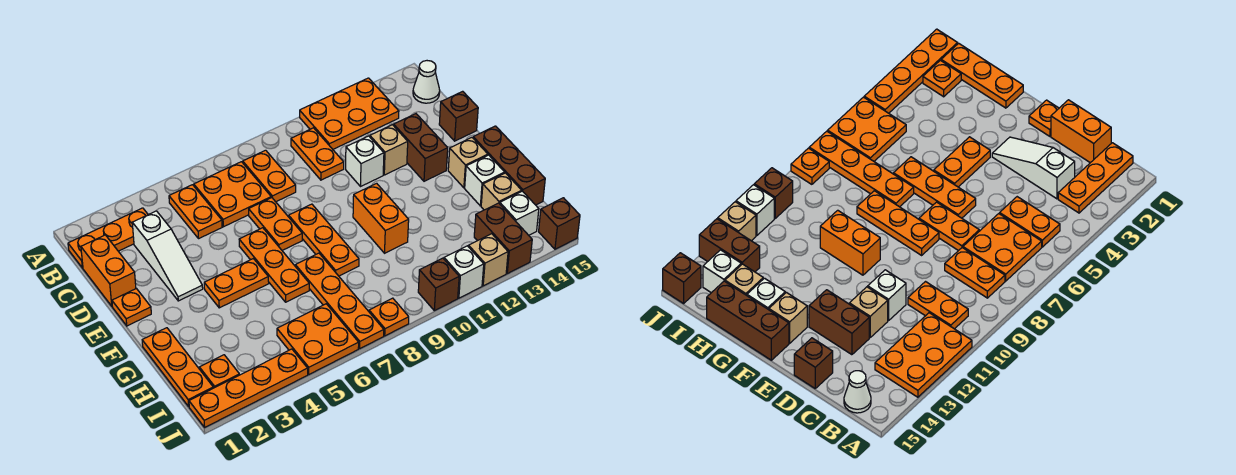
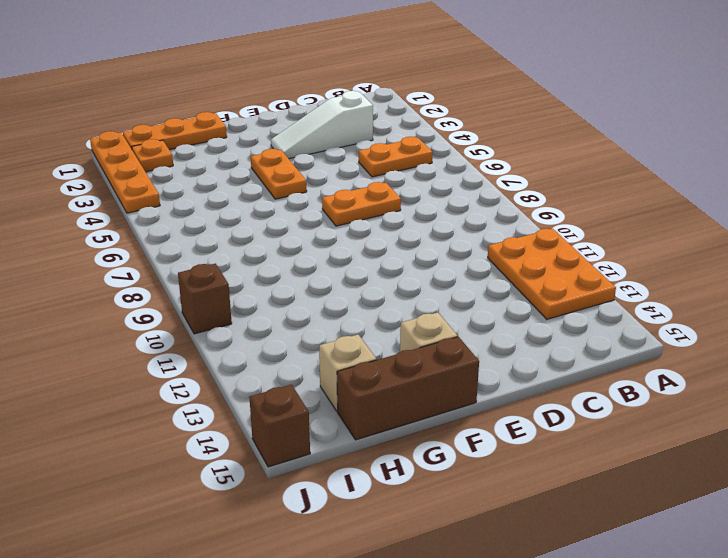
none -> orange plate B1:B3 level 1
none -> orange plate B6:C7 level 1
none -> orange plate B8:C8 level 1
none -> orange plate B10:C10 level 1

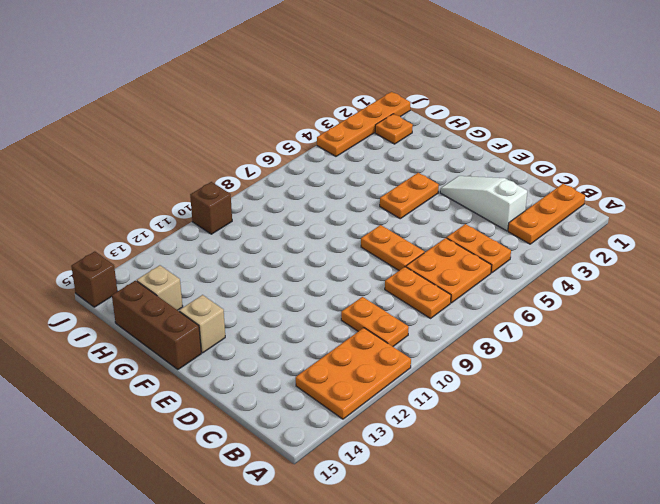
none -> white cone B15 level 1
none -> orange brick C1:D1 level 1
none -> white brick D11 level 1
none -> tan brick D12 level 1

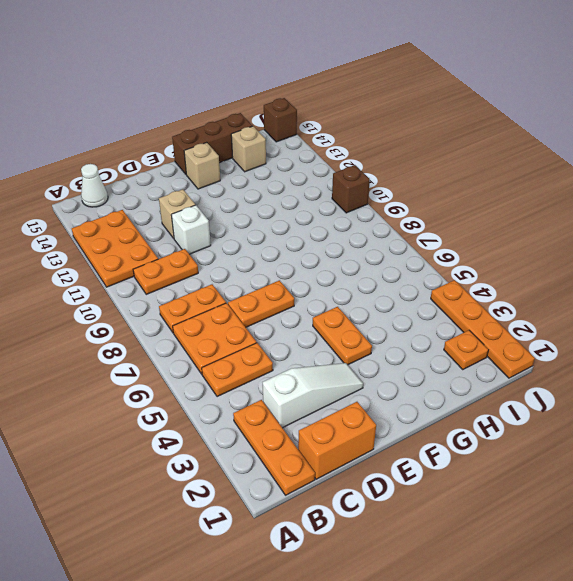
none -> brown brick D13:E13 level 1
none -> brown brick D15 level 1
none -> orange plate E1 level 1
none -> orange plate E6:G6 level 1

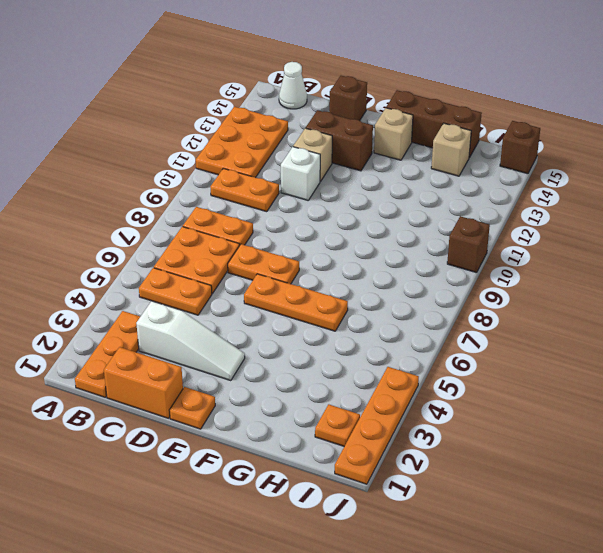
none -> orange plate E8:G8 level 1
none -> orange plate F4:F5 level 1
none -> orange brick F10:G10 level 1
none -> orange plate G1:I1 level 1

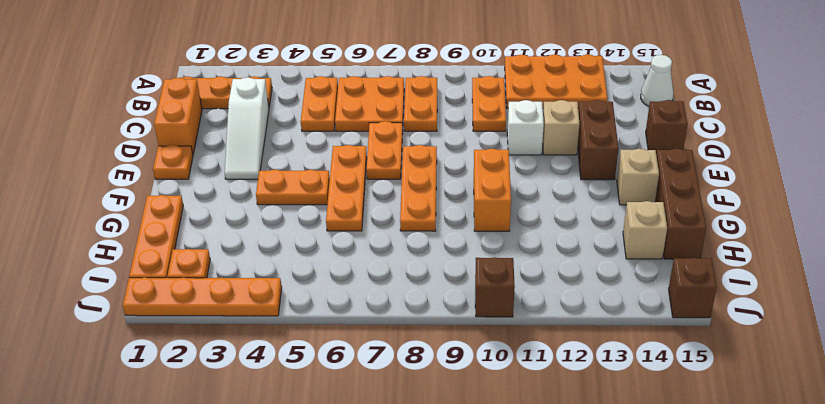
none -> orange plate G7:J7 level 1
none -> white brick G14 level 1
none -> orange plate I5:J6 level 1
none -> brown brick I13:J13 level 1

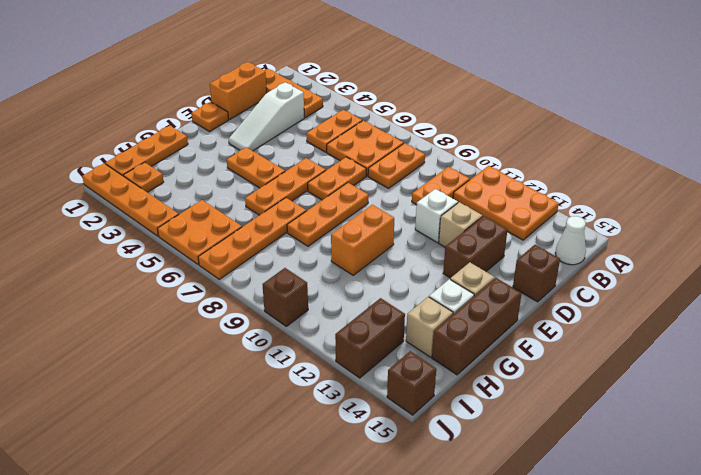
none -> white brick I14 level 1
none -> orange plate J8 level 1
none -> white brick J11 level 1
none -> tan brick J12 level 1

